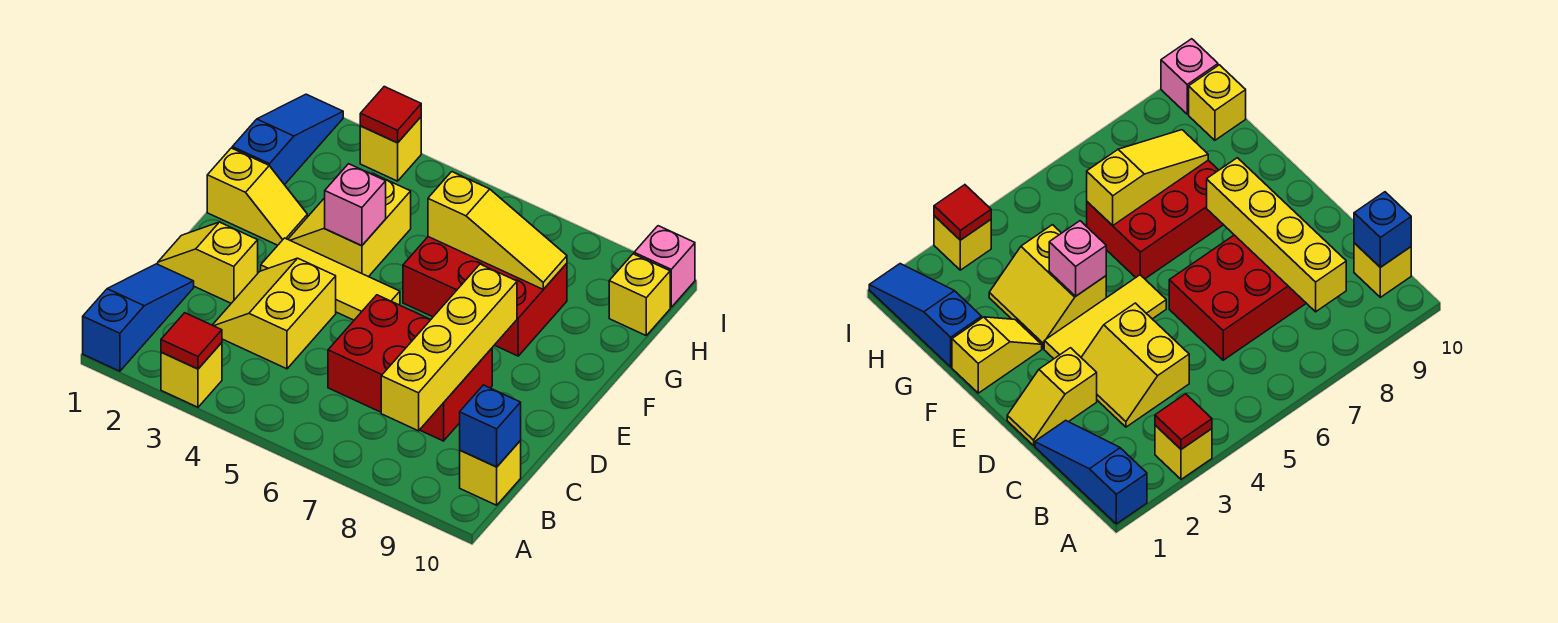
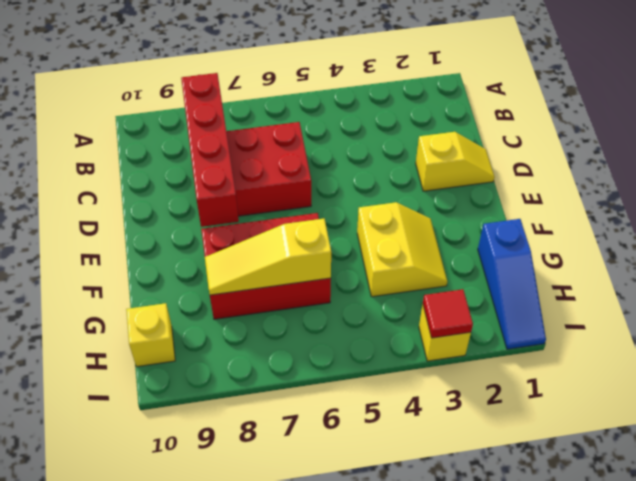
red brick B8:E8 level 2 -> yellow brick B8:E8 level 2
none -> blue slope A1:C1 level 1 top A
none -> yellow brick A3 level 1
none -> yellow brick B10 level 1

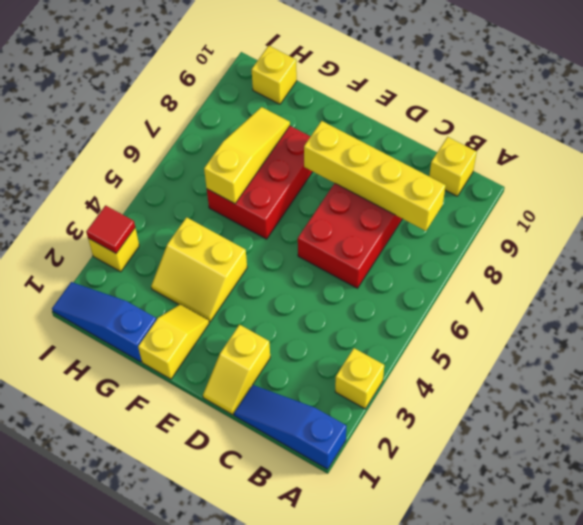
none -> yellow slope C3:D4 level 1 top 4
none -> yellow tile E3:E5 level 1
none -> pink brick I10 level 1

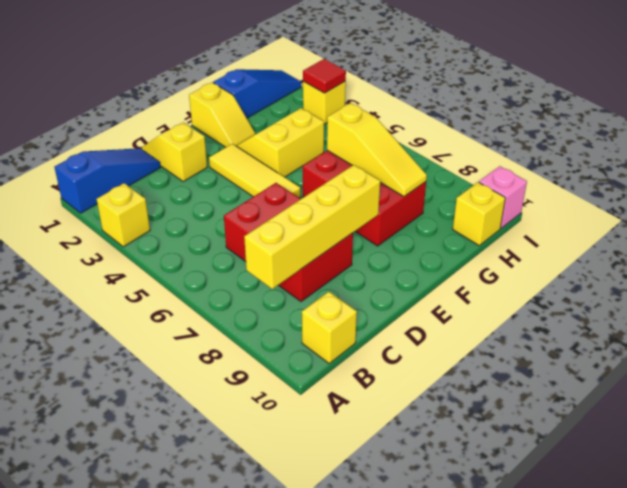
none -> yellow slope C3:D4 level 1 top 4
none -> red tile A3 level 2
none -> blue brick B10 level 2

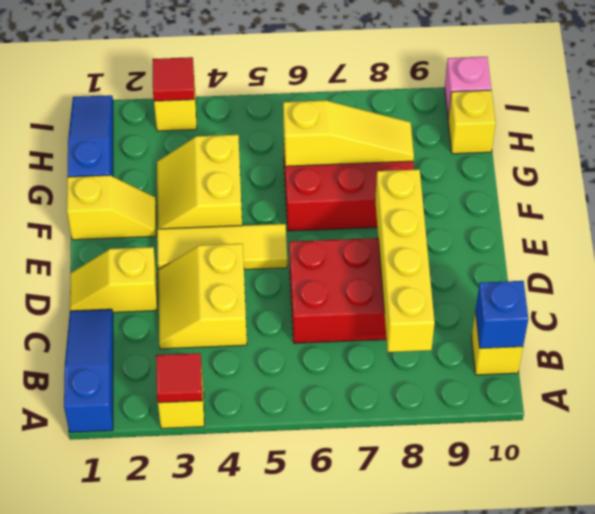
none -> pink brick F4 level 2

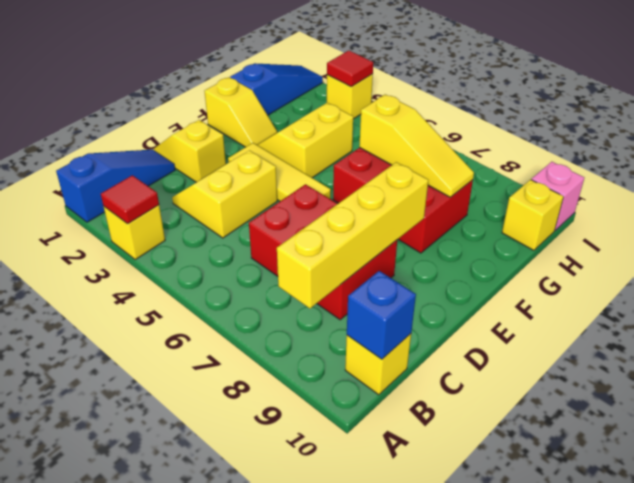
none -> pink brick F4 level 2

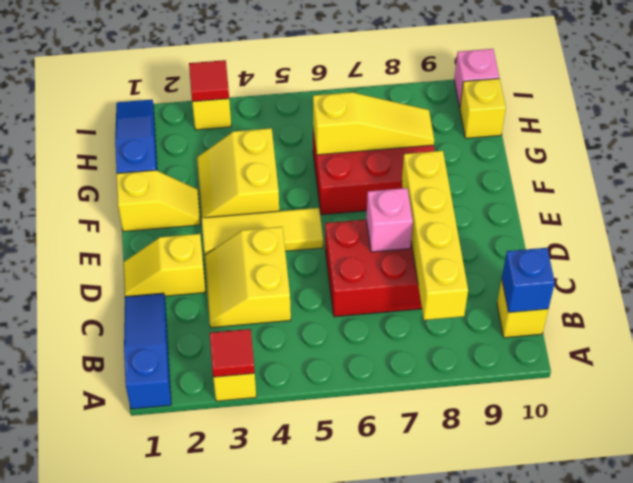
pink brick D7 level 2 -> pink brick F4 level 2

